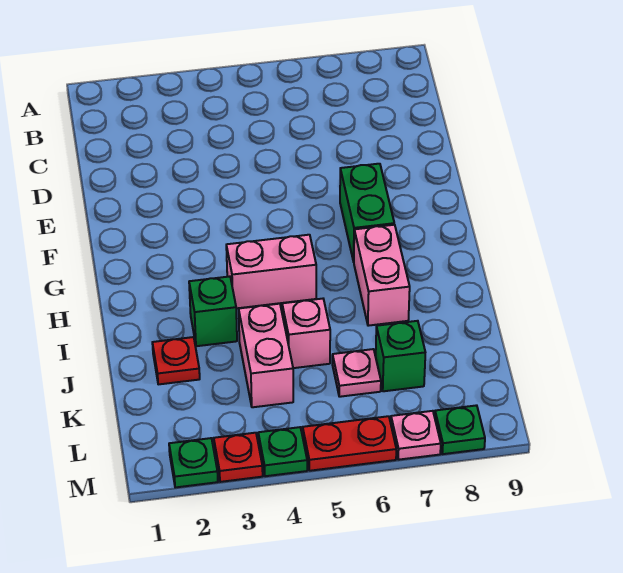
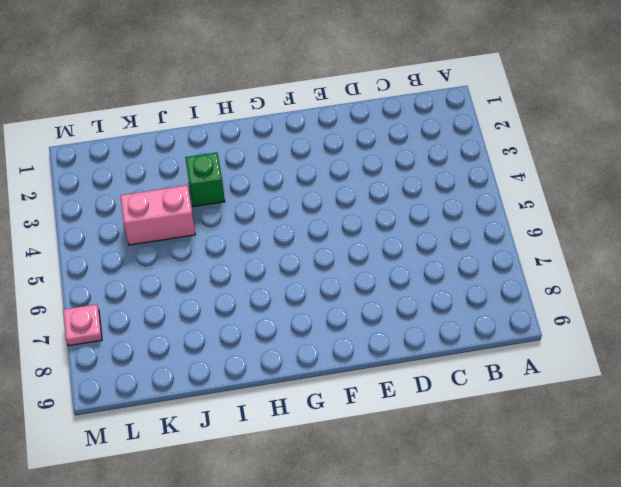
none -> green brick F7:G7 level 1
none -> pink brick H4:H5 level 1
none -> pink brick H7:I7 level 1

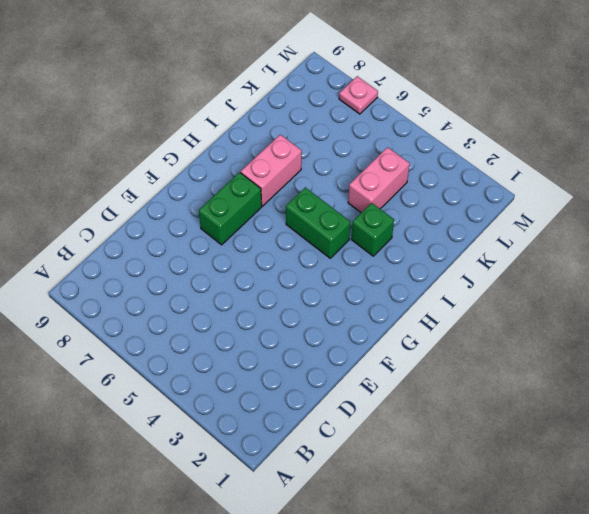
green brick H4:H5 level 1 -> pink brick H4:H5 level 1
none -> red plate J2 level 1
none -> pink brick J5 level 1
none -> pink plate K6 level 1

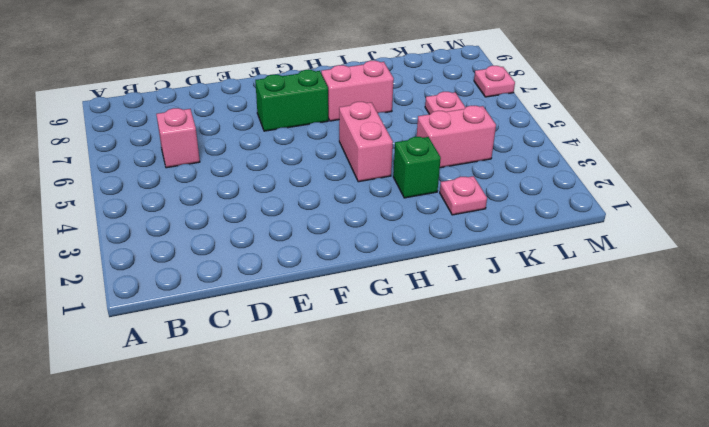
pink brick C6 level 1 -> pink brick J5 level 1
pink plate J2 level 1 -> red plate J2 level 1
none -> green brick K7 level 1
none -> green plate M2 level 1
none -> red plate M3 level 1

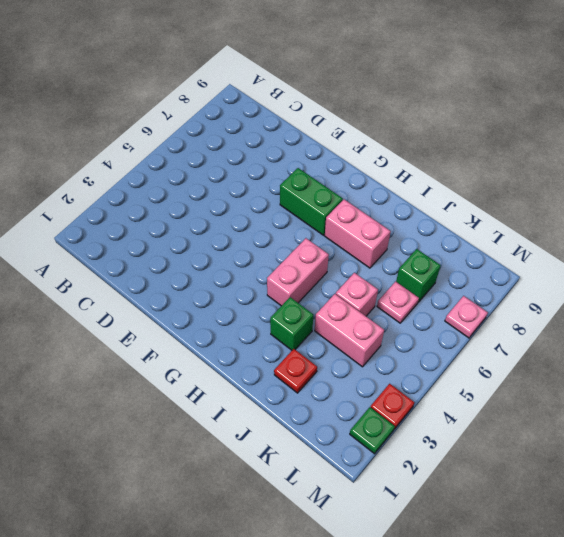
none -> green plate M4 level 1
none -> red plate M5:M6 level 1
none -> green plate M8 level 1

